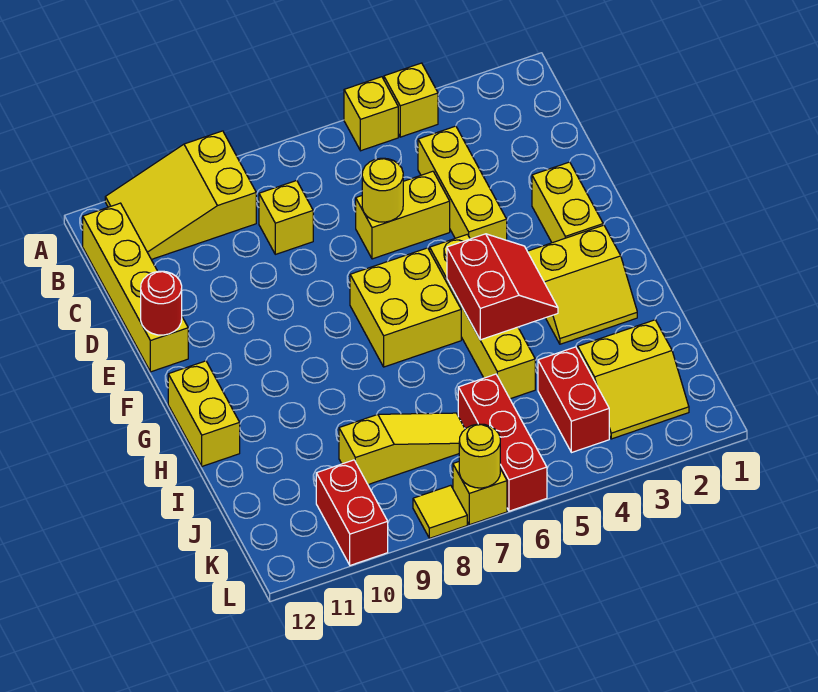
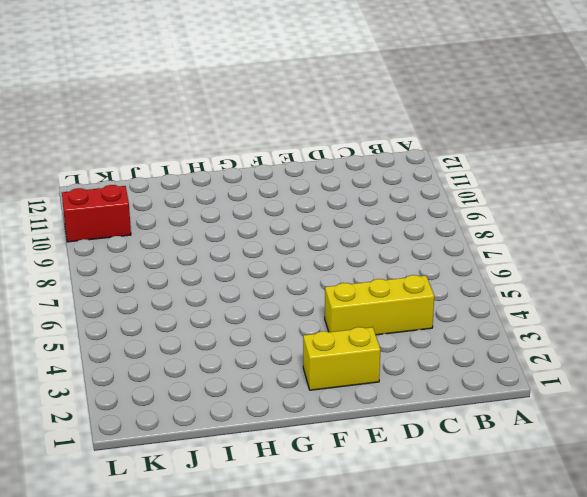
none -> yellow brick A4 level 1
none -> yellow brick A5 level 1
none -> yellow slope A9:B11 level 1 top 9

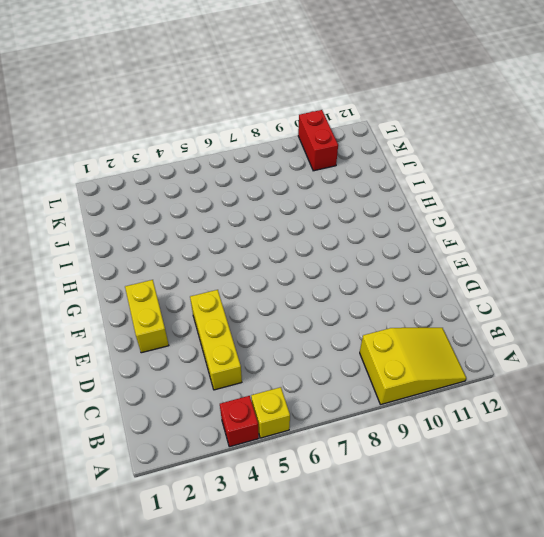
red brick A4 level 1 -> yellow brick A4 level 1
none -> yellow brick B12:E12 level 1
none -> yellow brick C8 level 1
none -> yellow brick D5:D6 level 1

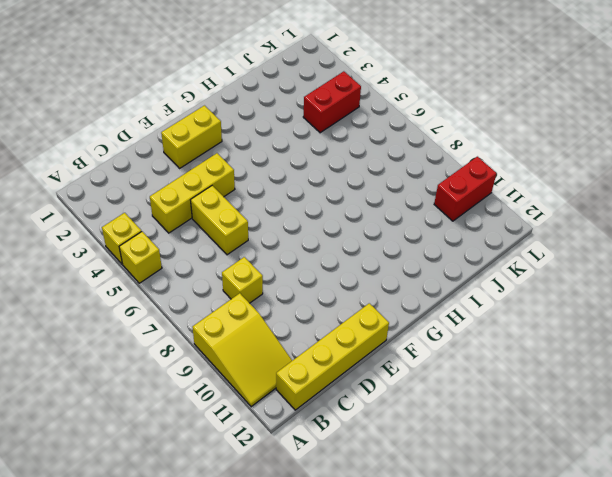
none -> yellow brick F5:I5 level 1
none -> yellow brick F6:G7 level 1
none -> yellow slope G2:H3 level 1 top G

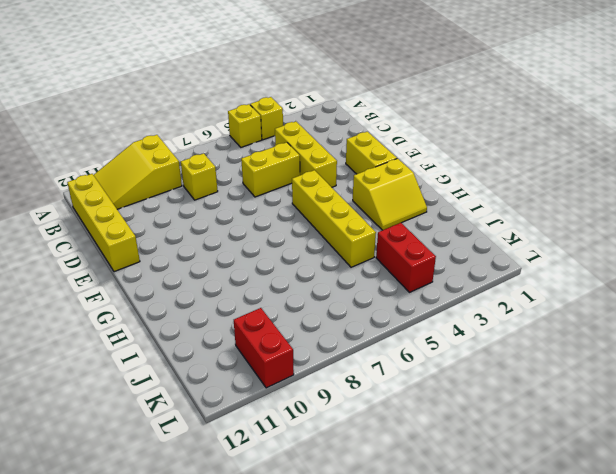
none -> yellow brick F6:G7 level 1
none -> yellow brick G12:H12 level 1
none -> yellow slope J2:K3 level 1 top J

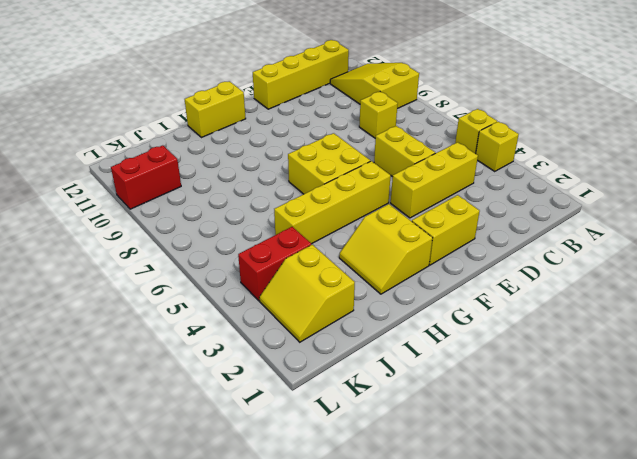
none -> red brick J6:L6 level 1
none -> yellow slope J7:J9 level 1 top 9
none -> yellow brick L7 level 1

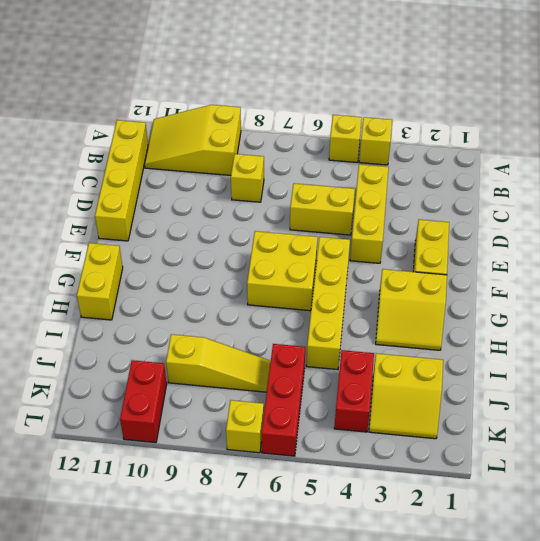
none -> yellow tile L8 level 1
none -> yellow round brick D6 level 2
none -> red round brick E12 level 2

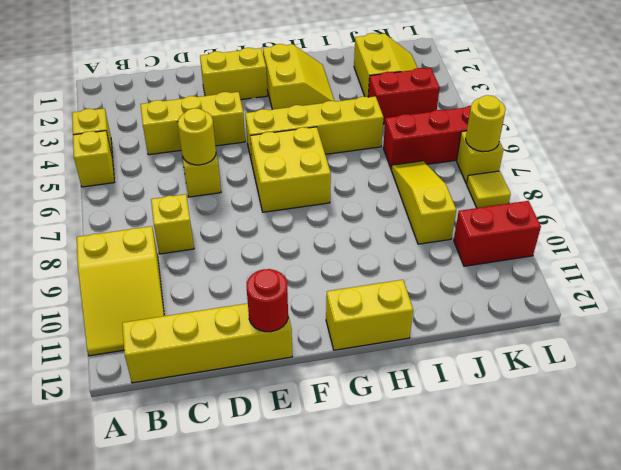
none -> red slope G4:H5 level 2 top 5

